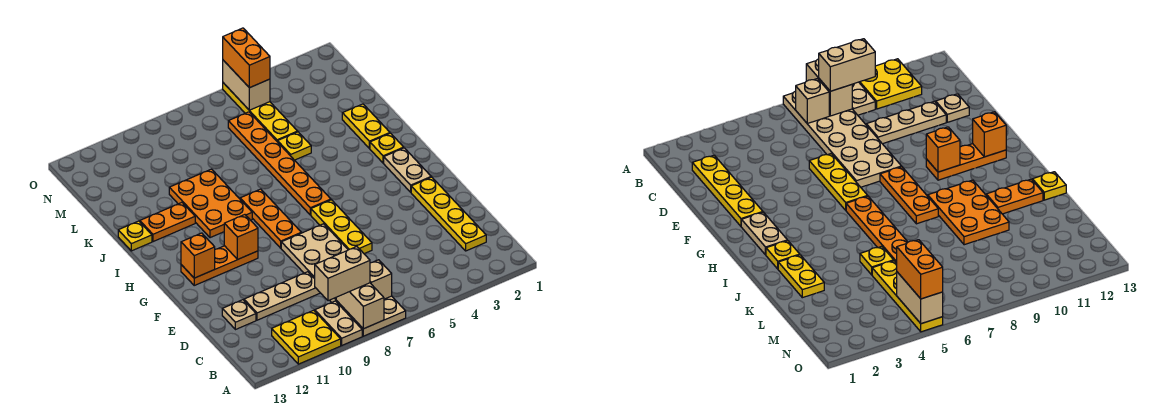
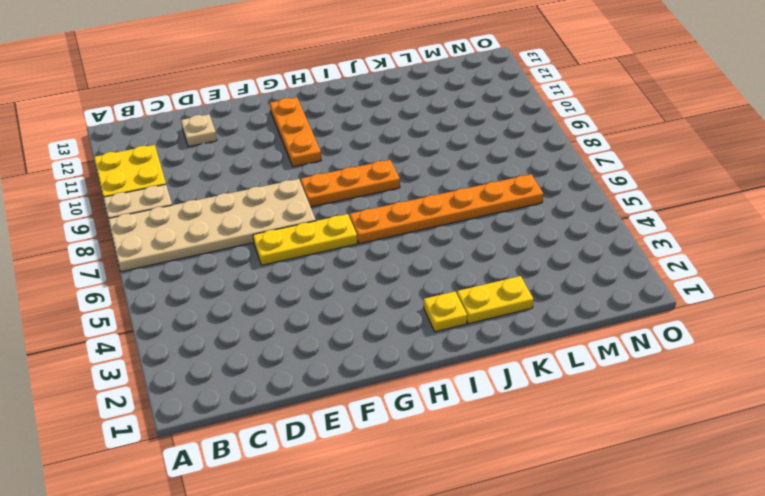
none -> yellow plate C2:F2 level 1
none -> tan plate D9:D11 level 1
none -> tan plate G2:H2 level 1

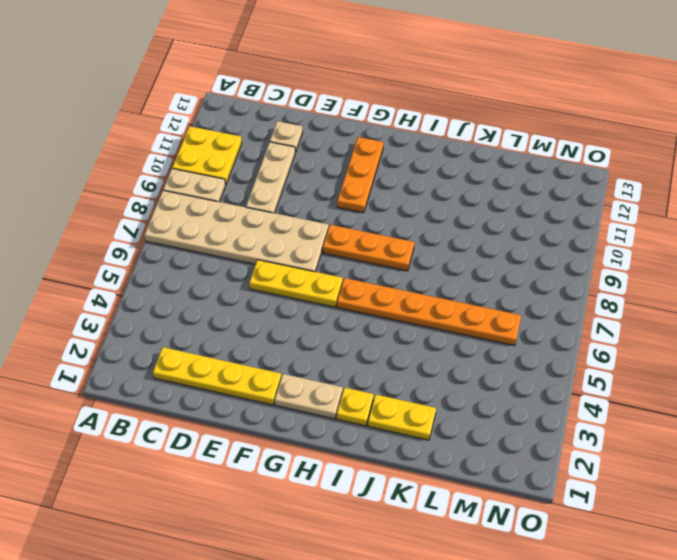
none -> orange plate I9:K10 level 1
none -> orange plate J11:J12 level 1
none -> yellow plate J13 level 1

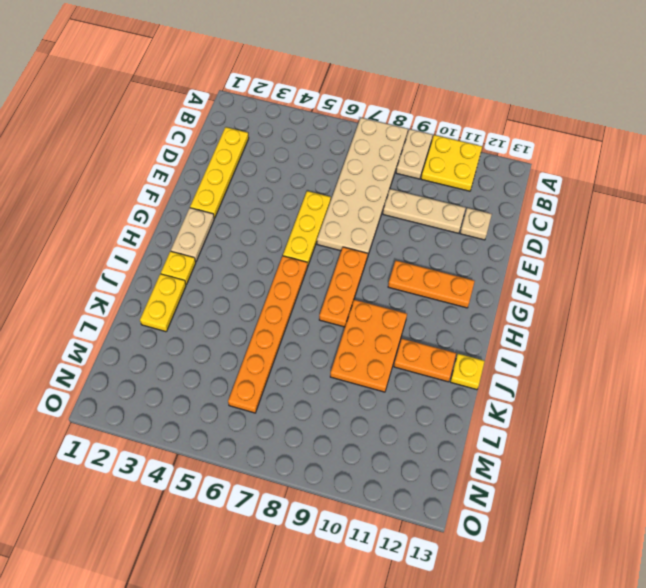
none -> yellow plate K5 level 1
none -> yellow plate L5:O5 level 1
none -> tan brick A8:B8 level 2

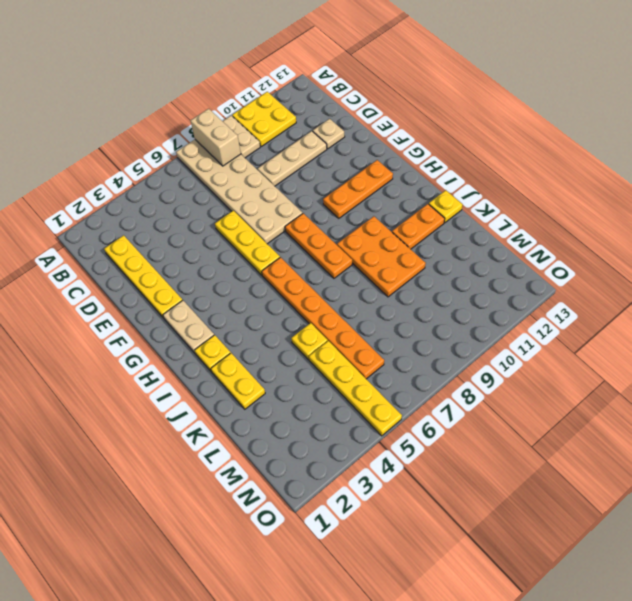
none -> tan brick B7 level 2
none -> orange brick G10 level 2
none -> orange brick G12 level 2

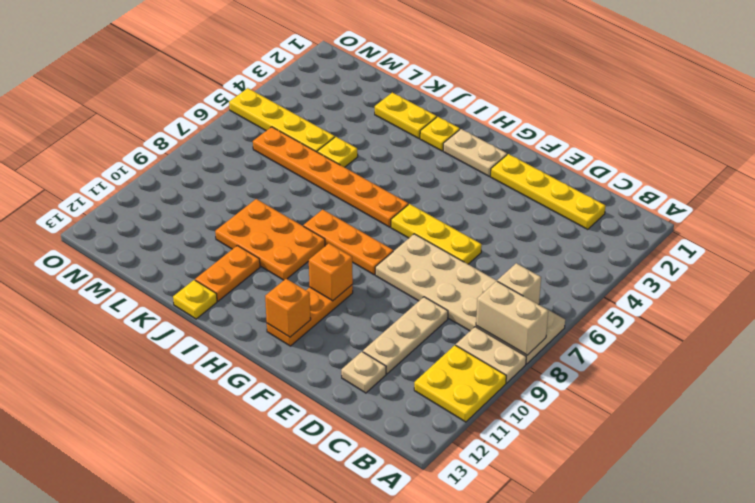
none -> tan brick N5:O5 level 2
none -> tan brick B8:B9 level 3
none -> orange brick N5:O5 level 3

